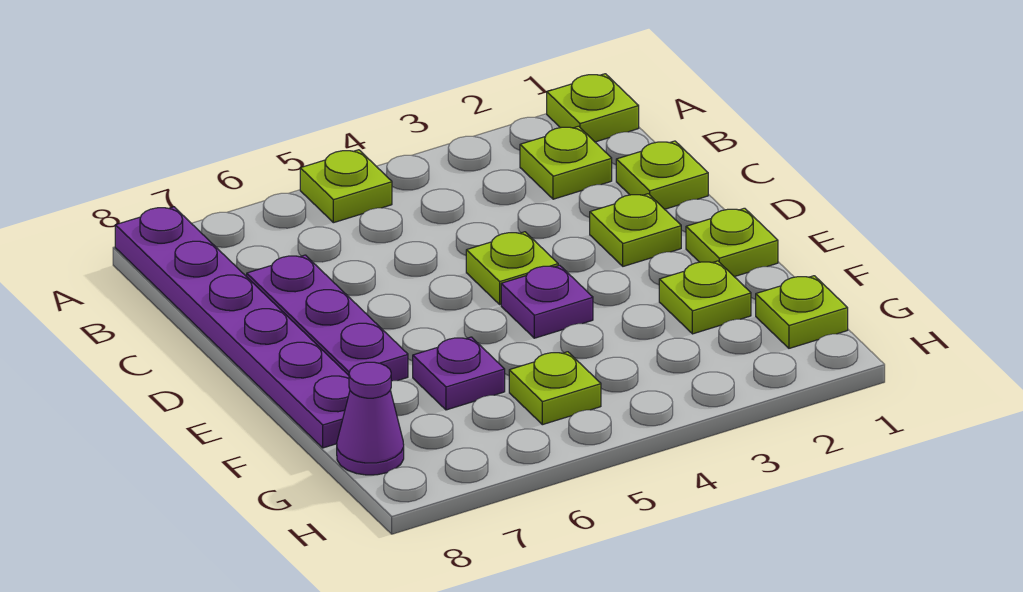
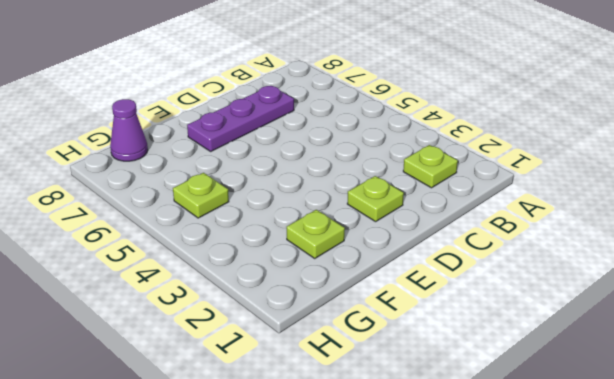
none -> lime plate A1 level 1
none -> lime plate A5 level 1
none -> purple plate A8:F8 level 1

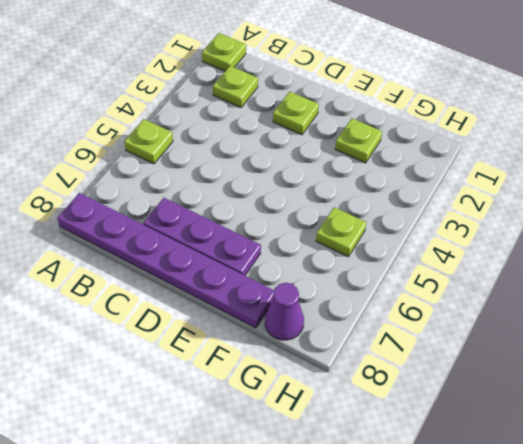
none -> lime plate C1 level 1
none -> lime plate D4 level 1
none -> lime plate E1 level 1

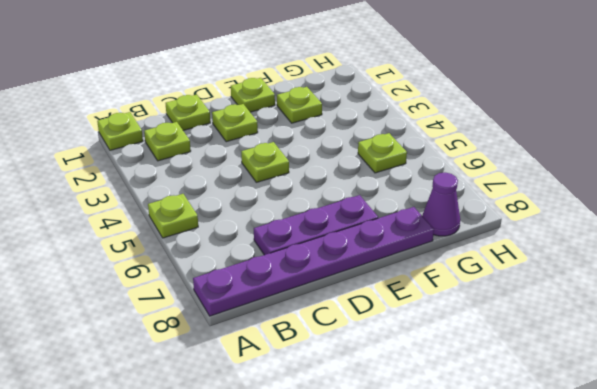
none -> purple plate E4 level 1
none -> purple plate F6 level 1
none -> lime plate G1 level 1

